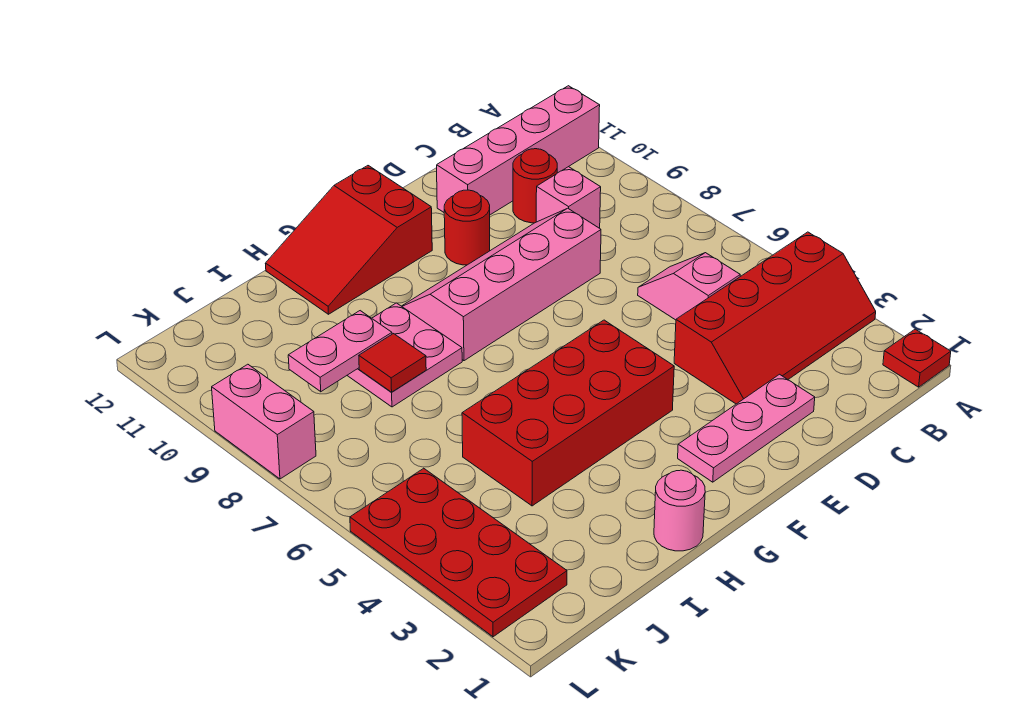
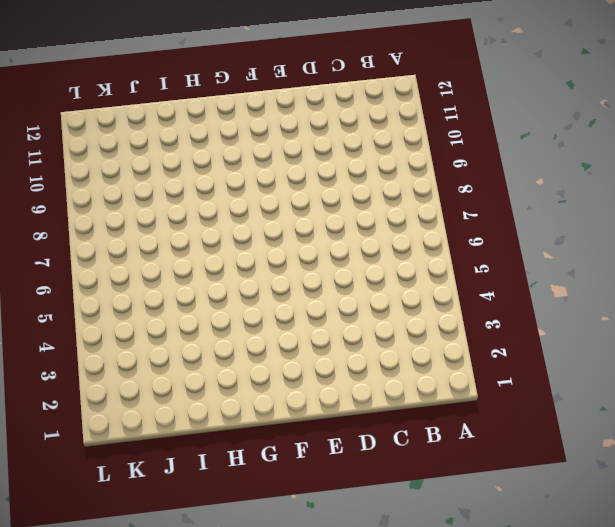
none -> red plate A1 level 1
none -> red slope A3:D4 level 1 top 4
none -> pink brick A11:D11 level 1

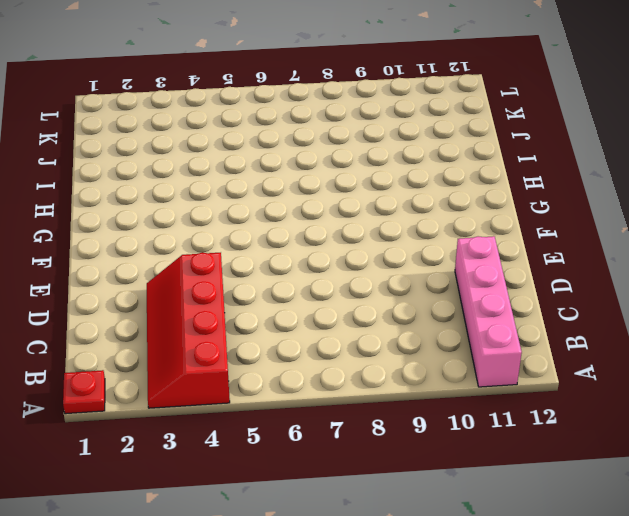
none -> pink slope C5:C6 level 1 top 5
none -> pink brick C9 level 1
none -> red round brick C10 level 1

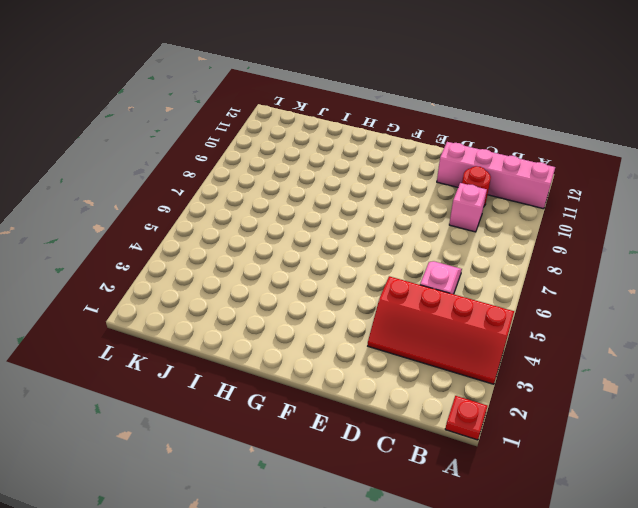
none -> pink plate D2:F2 level 1
none -> pink slope D8:G9 level 1 top 8
none -> red round brick E10 level 1

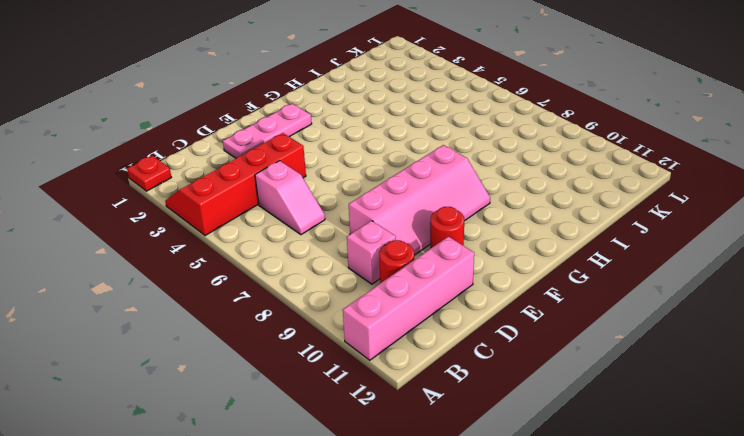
none -> red brick F4:I5 level 1
none -> red slope F11:H12 level 1 top F
none -> pink round brick H1 level 1

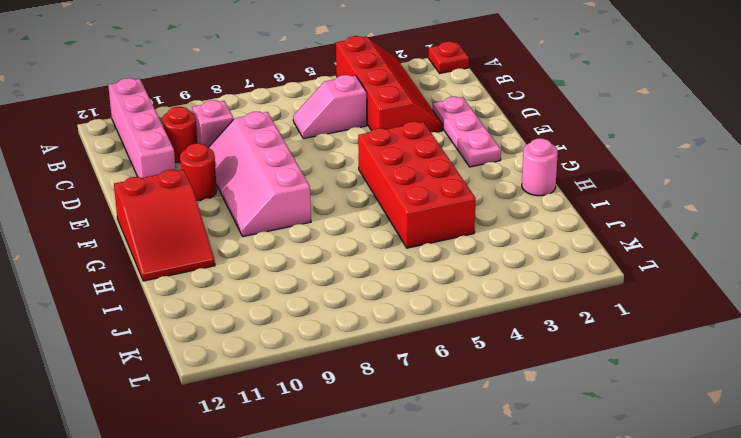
none -> pink plate H8:I9 level 1
none -> red plate K2:L5 level 1
none -> pink brick L8:L9 level 1

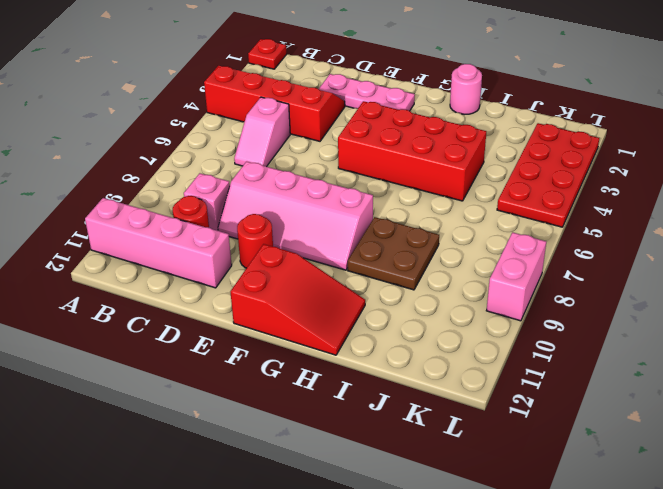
brown plate H8:I9 level 1 -> pink plate H8:I9 level 1
none -> red tile I8 level 2
none -> pink plate I9:J9 level 2

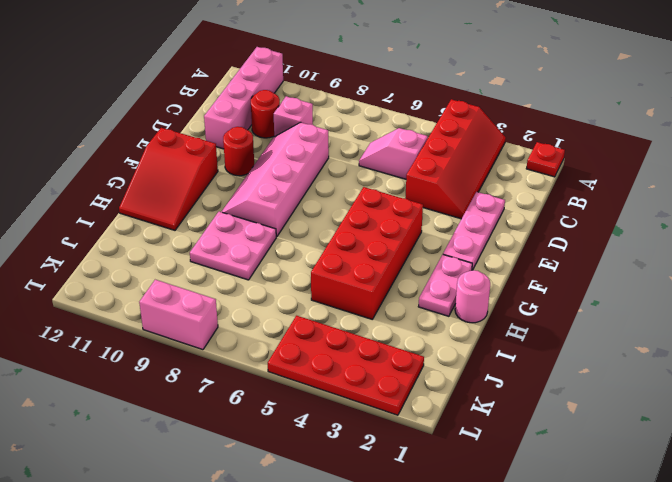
pink plate G2:H2 level 1 -> pink plate I9:J9 level 2
none -> red tile I8 level 2

